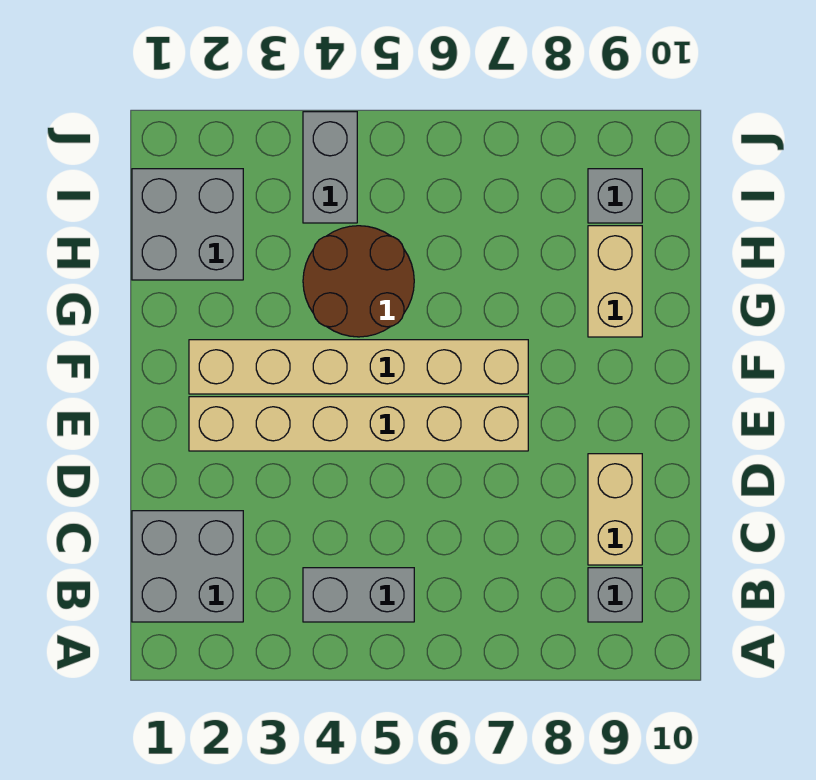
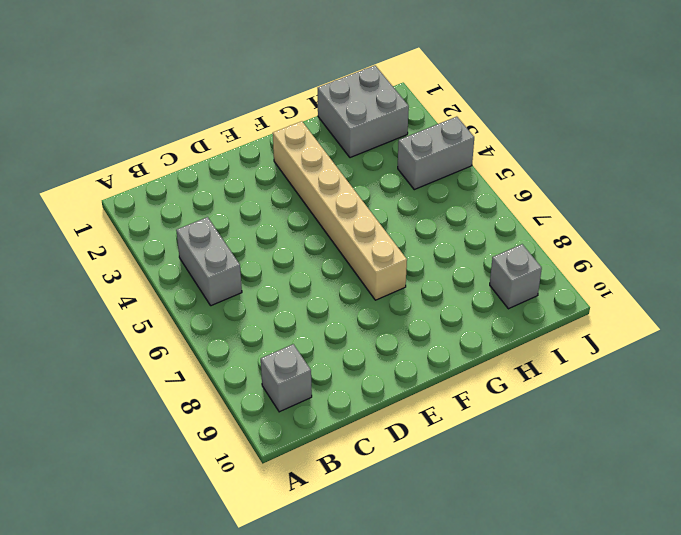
none -> grey brick B1:C2 level 1
none -> tan brick C9:D9 level 1

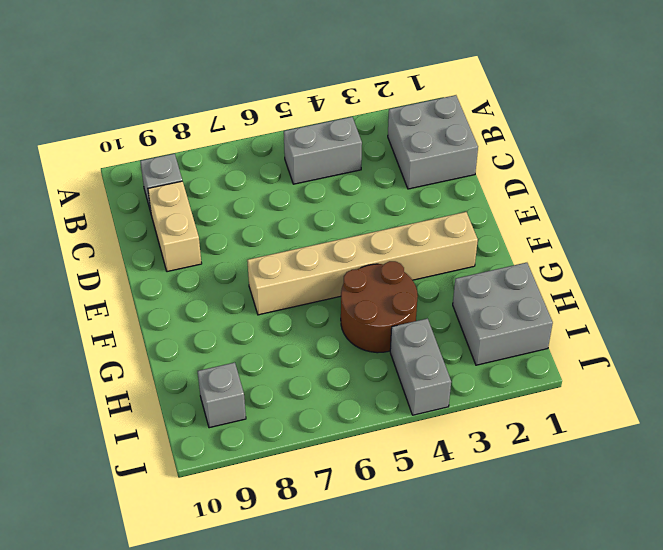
none -> tan brick E2:E7 level 1
none -> tan brick G9:H9 level 1

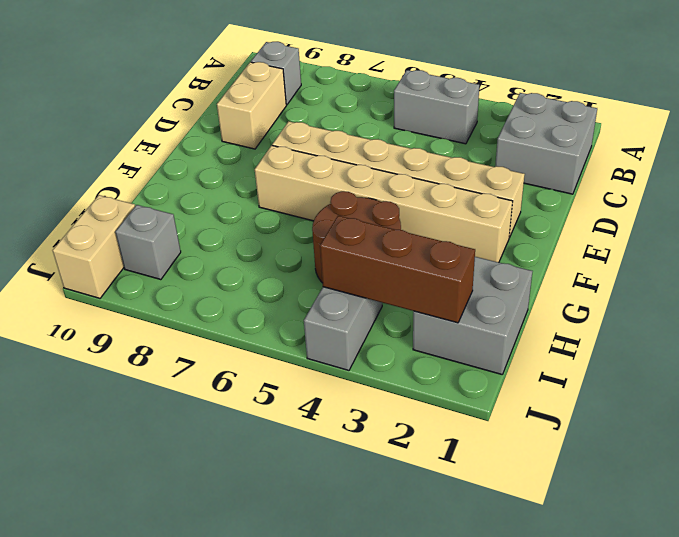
brown brick I2:I4 level 2 -> none
tan brick I10:J10 level 1 -> tan brick G9:H9 level 1

